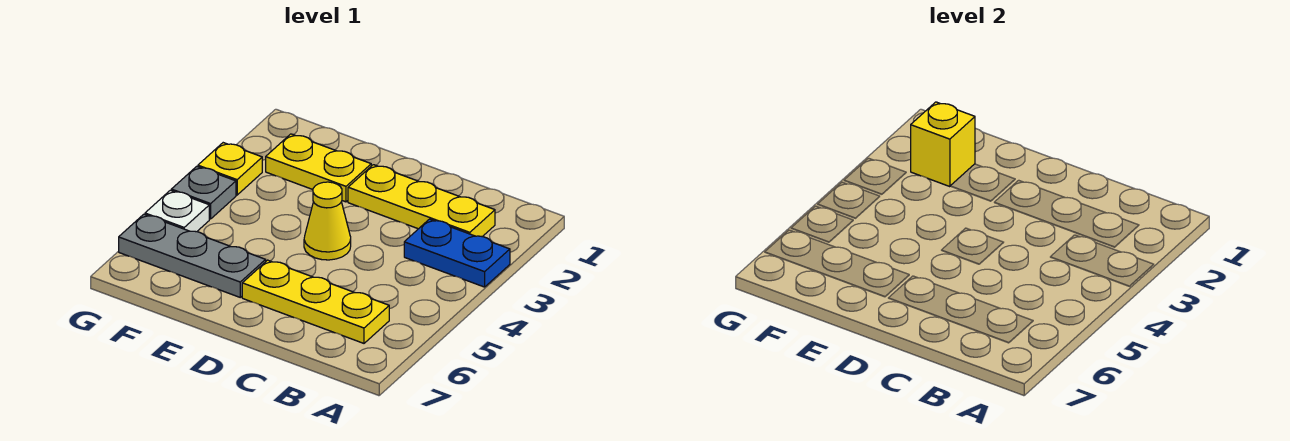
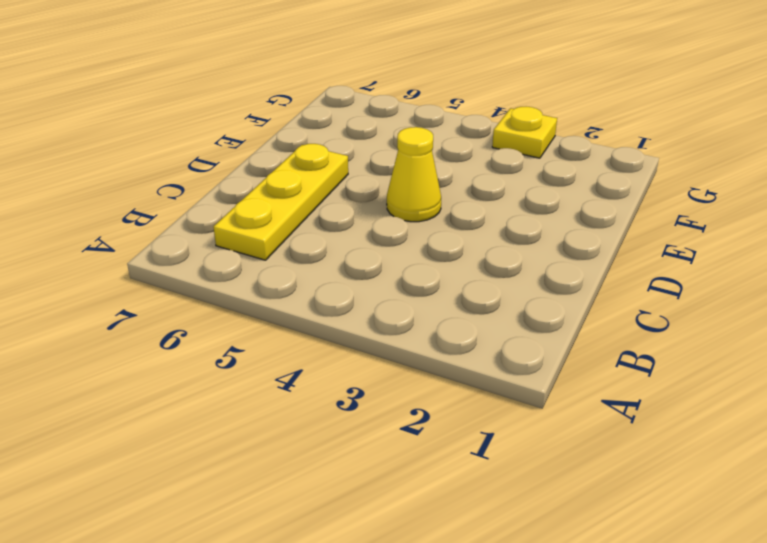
none -> blue plate A3:B3 level 1
none -> yellow plate B2:D2 level 1

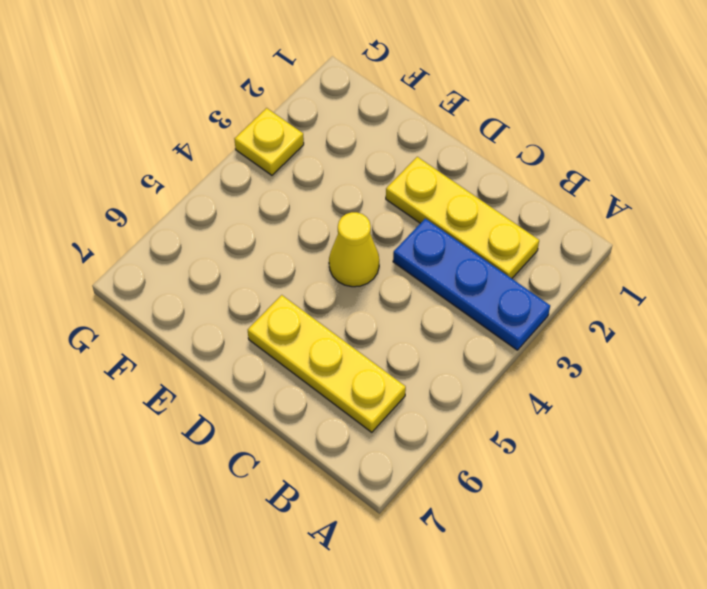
blue plate A3:C3 level 1 -> blue plate A3:B3 level 1
none -> yellow plate E2:F2 level 1
none -> grey plate E6:G6 level 1

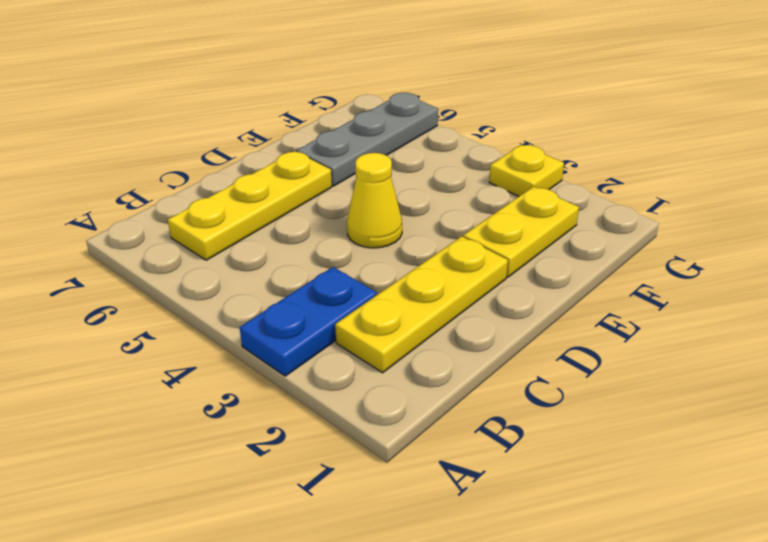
none -> grey plate G4 level 1
none -> white plate G5 level 1

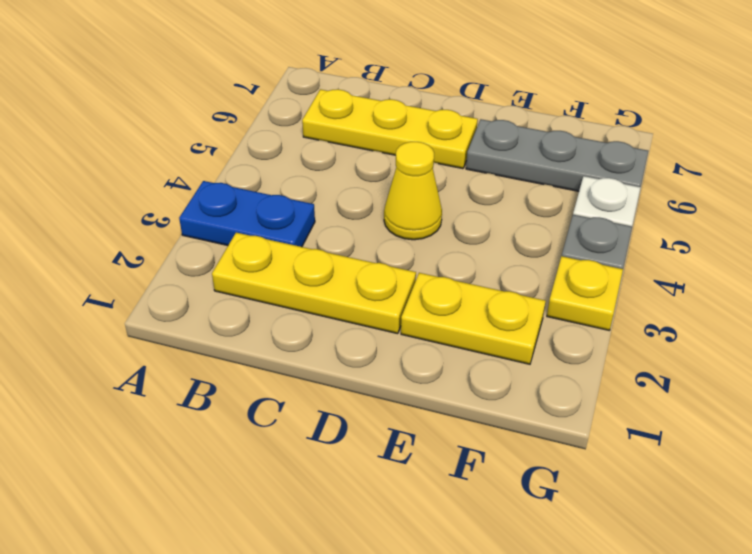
none -> yellow brick F2 level 2

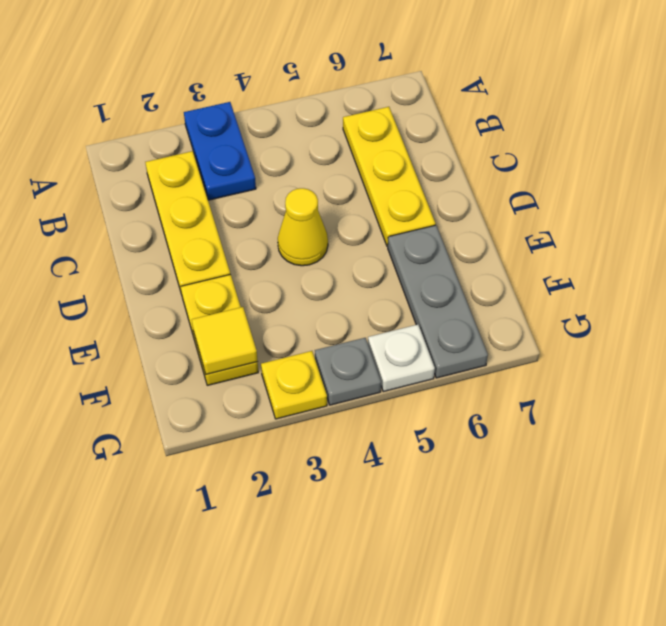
yellow tile F2 level 2 -> yellow brick F2 level 2

